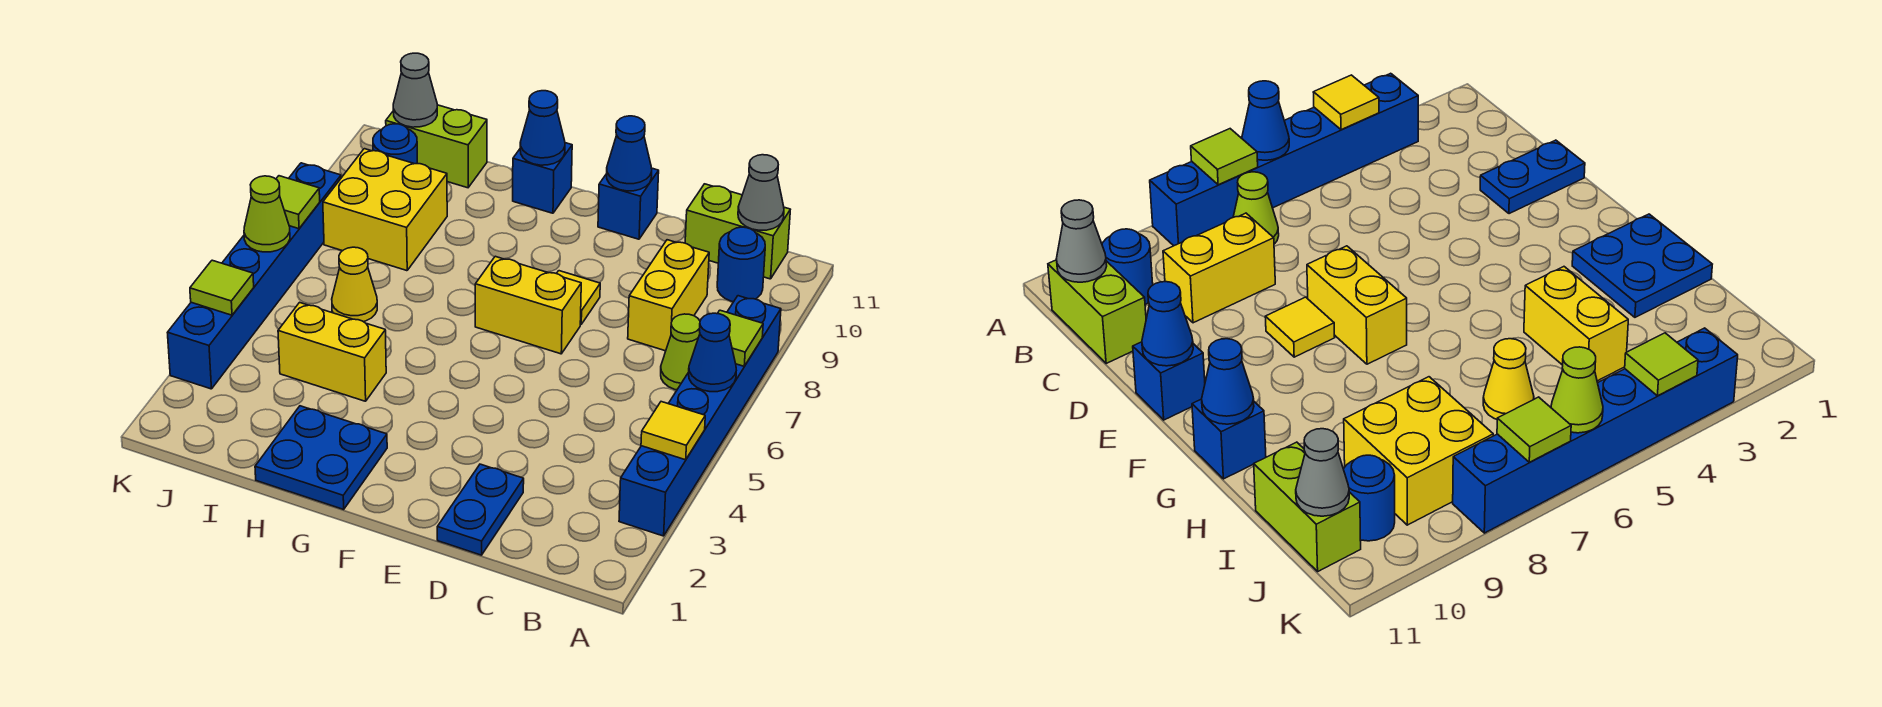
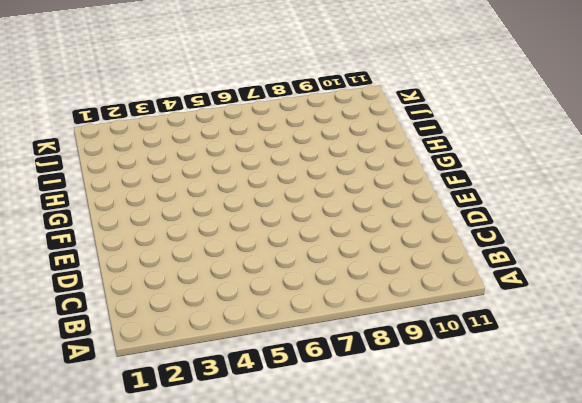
none -> blue brick A3:A8 level 1
none -> lime cone B7 level 1
none -> blue round brick B10 level 1

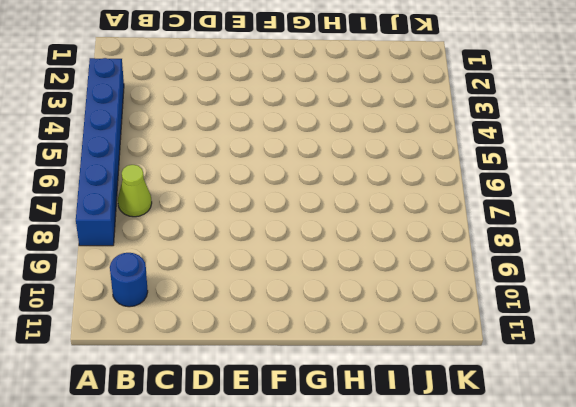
none -> lime brick B11:C11 level 1
none -> yellow brick C8:C9 level 1
none -> blue plate D1:D2 level 1

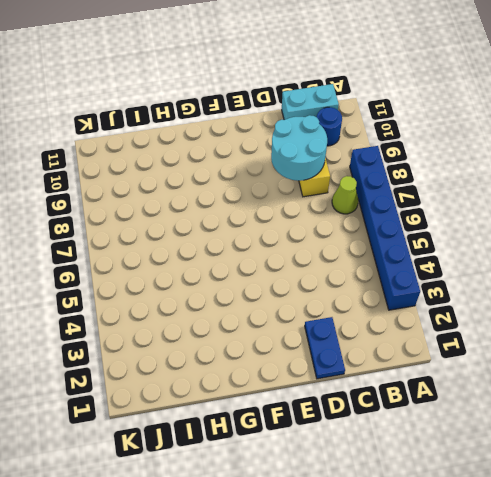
cyan brick B11:C11 level 1 -> lime brick B11:C11 level 1
cyan round brick C8:D9 level 2 -> none
none -> yellow brick E7:F7 level 1
none -> yellow tile E8 level 1
none -> blue brick E11 level 1

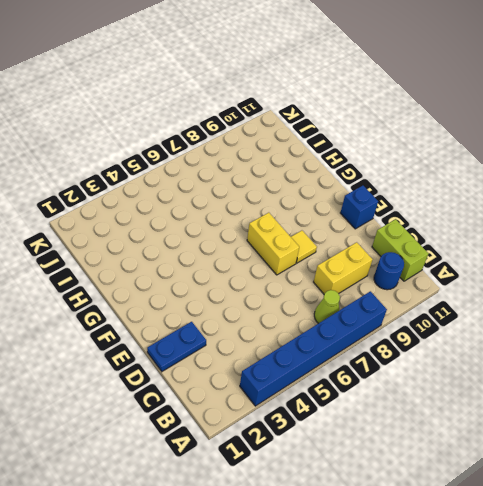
none -> blue plate G1:H2 level 1
none -> blue brick G11 level 1
none -> yellow brick H4:I4 level 1

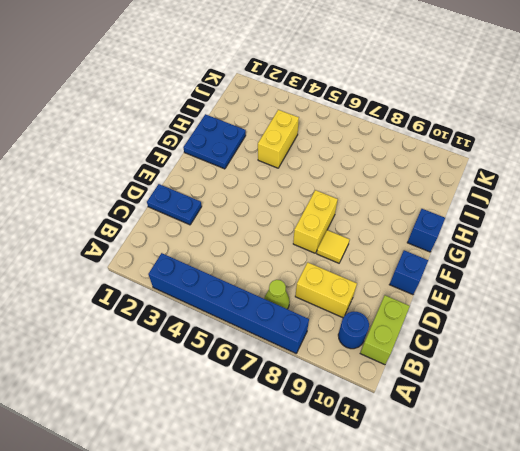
none -> yellow cone I6 level 1
none -> yellow brick I8:J9 level 1
none -> lime brick I11:J11 level 1

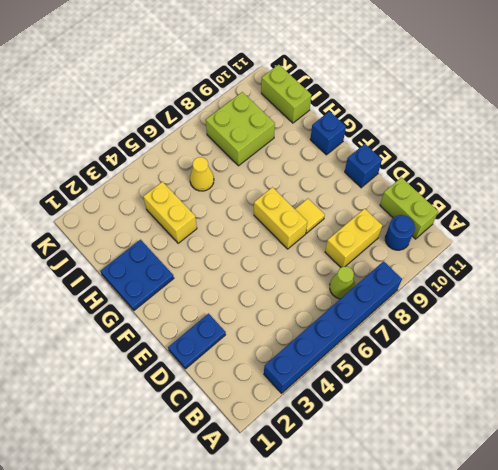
lime brick I8:J9 level 1 -> yellow brick I8:J9 level 1
none -> blue round brick J10 level 1
none -> blue brick K3:K8 level 1
none -> yellow tile A4 level 2

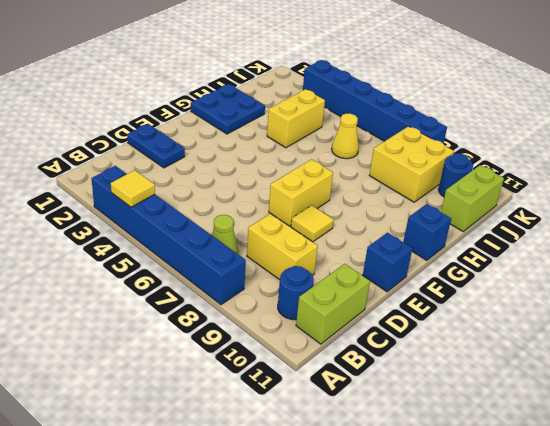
none -> blue cone A6 level 2
none -> lime tile A7 level 2
none -> grey cone B11 level 2

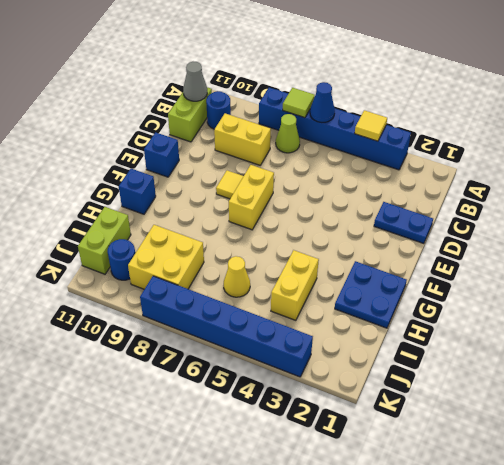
none -> blue cone E11 level 2
none -> blue cone G11 level 2
none -> grey cone J11 level 2

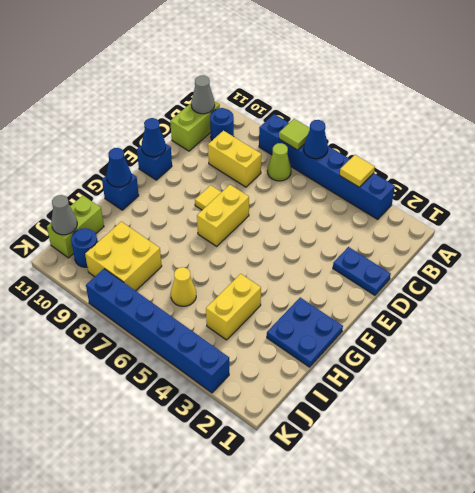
none -> lime tile K4 level 2
none -> lime cone K6 level 2
none -> lime tile K7 level 2

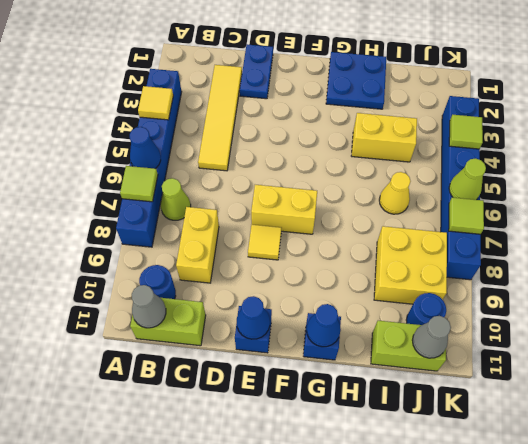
yellow tile C2:C5 level 1 -> none

